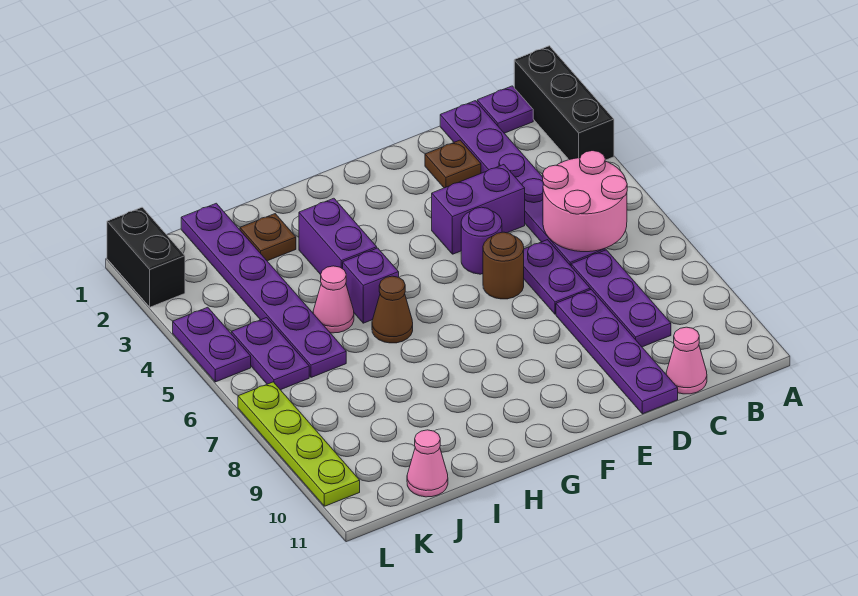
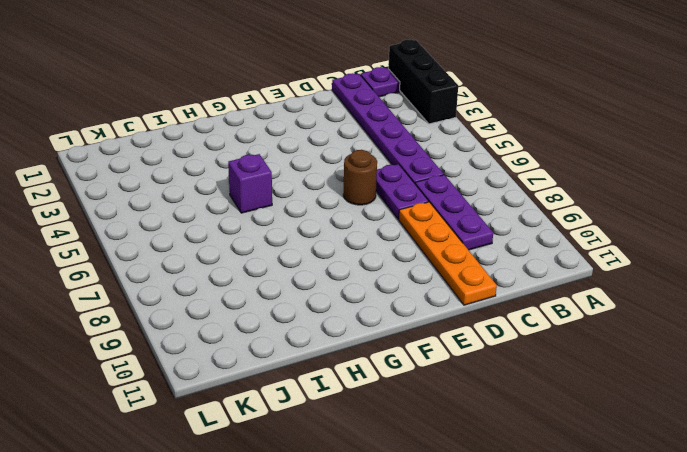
orange plate D8:D11 level 1 -> purple plate D8:D11 level 1
none -> pink cone C11 level 1
none -> brown plate D2 level 1
none -> purple brick D4:E4 level 1

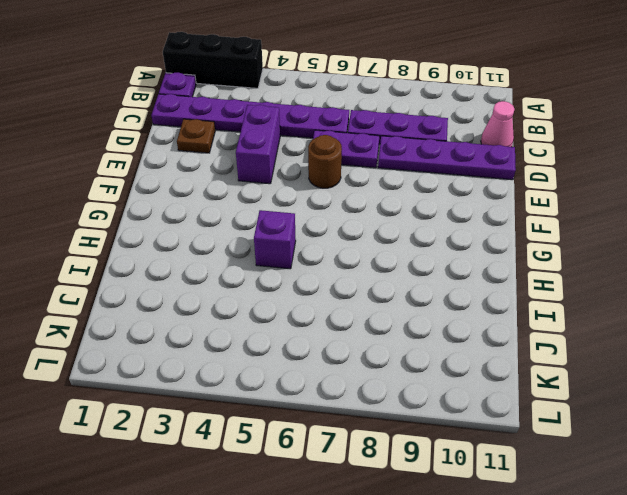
none -> purple round brick E5 level 1
none -> purple brick H3:H4 level 1
none -> brown cone H6 level 1

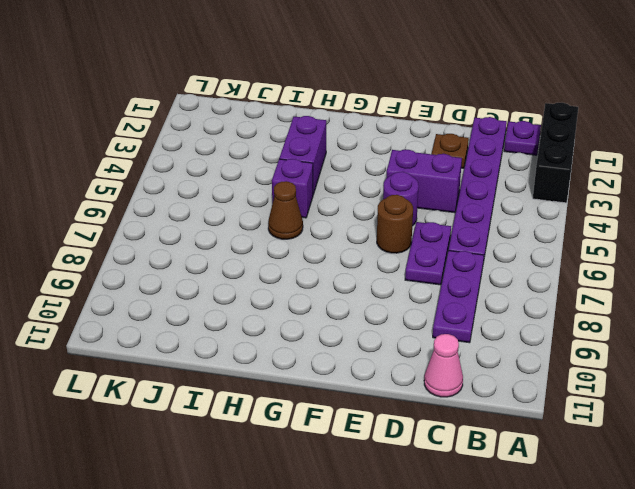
none -> purple plate D8:D11 level 1
none -> brown plate I2 level 1
none -> pink cone I5 level 1

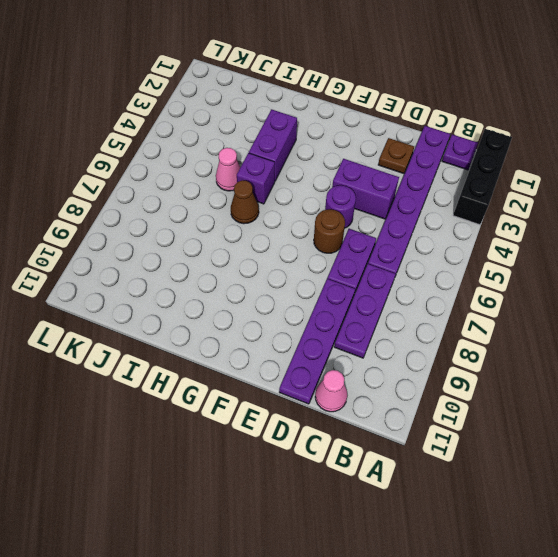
none -> brown plate I2 level 1
none -> purple plate J1:J6 level 1
none -> pink cone J11 level 1

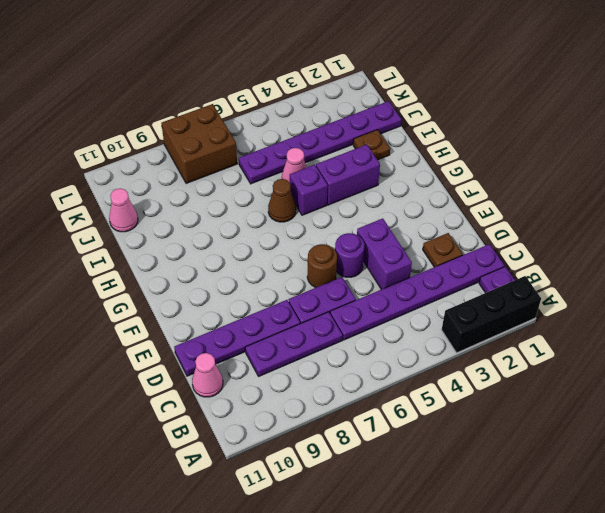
brown brick K7:L8 level 1 -> lime plate L7:L10 level 1
none -> purple plate K5:K6 level 1
none -> black brick L1:L2 level 1
none -> purple plate L4:L5 level 1

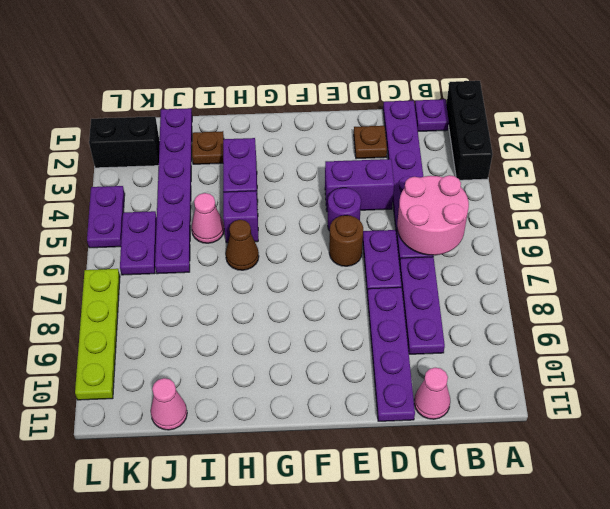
black brick K2:L2 level 1 -> black brick L1:L2 level 1

